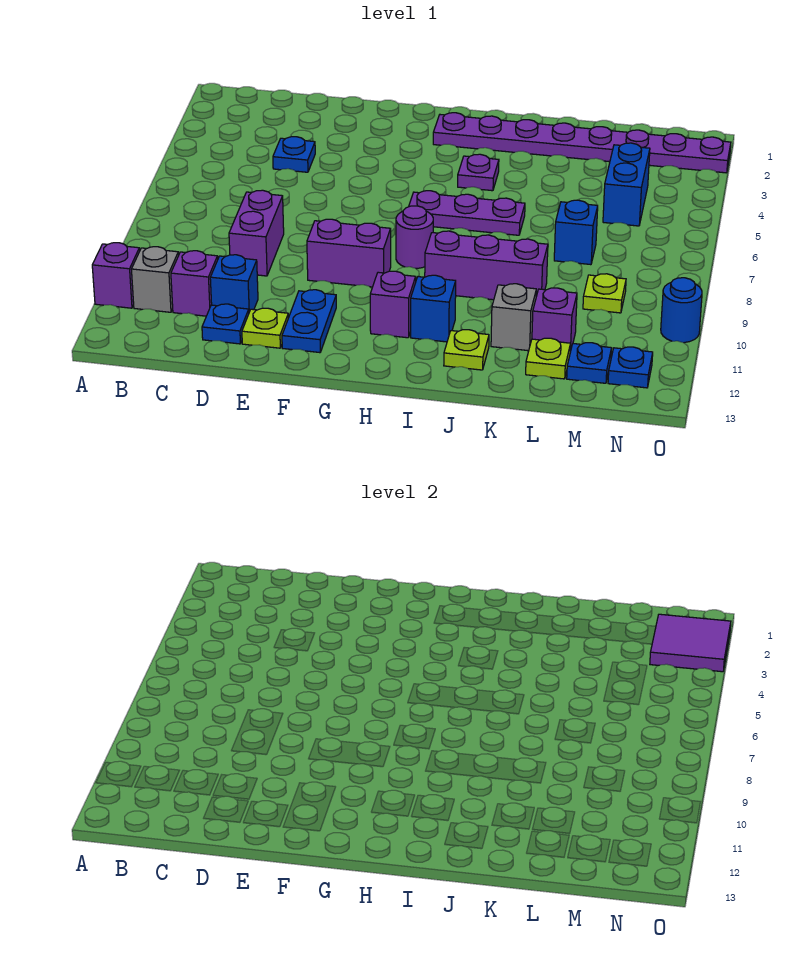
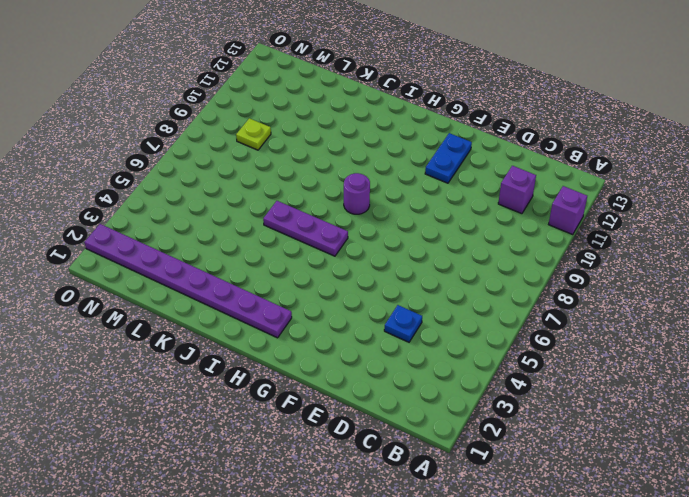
none -> grey brick B11 level 1
none -> purple brick D8:D9 level 1
none -> blue brick D11 level 1

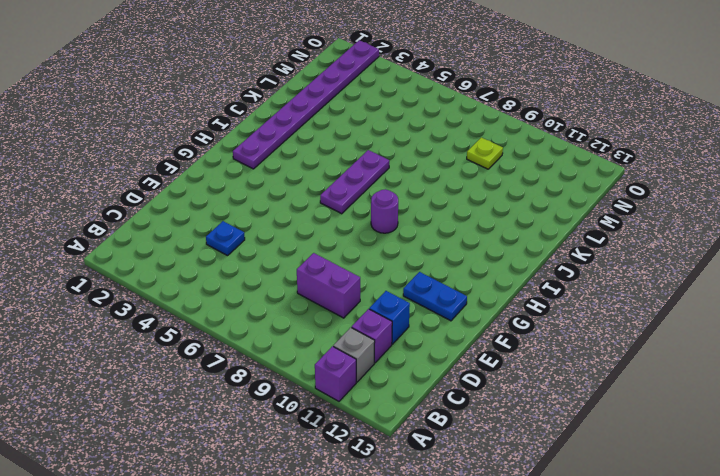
none -> blue plate D12 level 1
none -> lime plate E12 level 1
none -> purple brick F9:G9 level 1

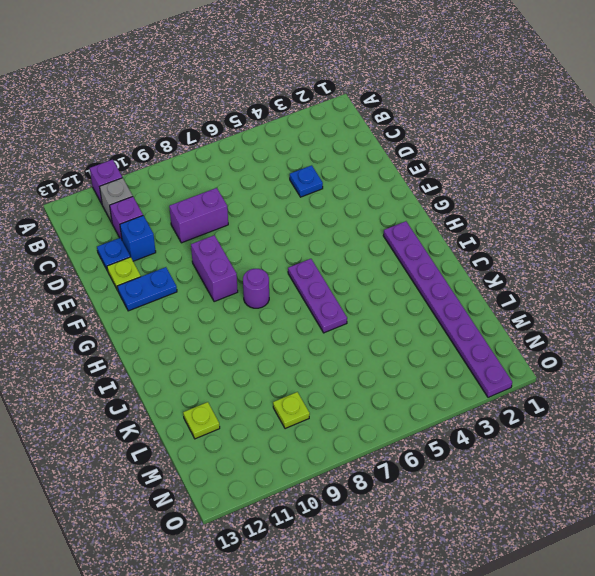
none -> purple brick H11 level 1
none -> purple plate I4 level 1
none -> purple brick I9:K9 level 1

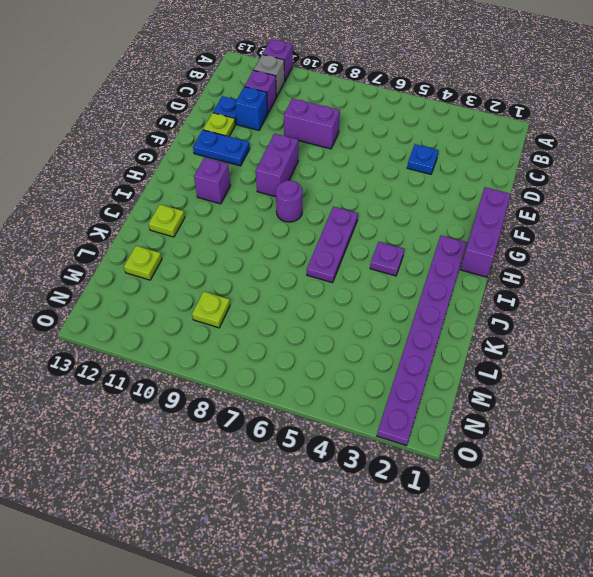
purple brick F1:H1 level 1 -> purple brick I9:K9 level 1
none -> blue brick I11 level 1
none -> grey brick K11 level 1
none -> blue brick L7 level 1

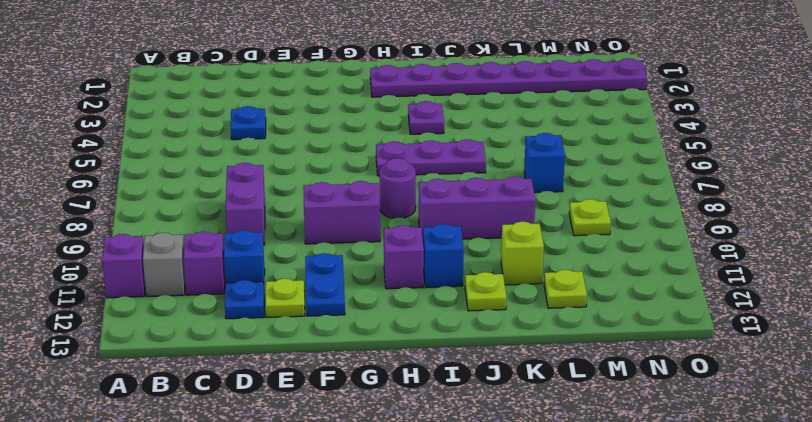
lime brick K11 level 1 -> grey brick K11 level 1
none -> purple brick L11 level 1
none -> blue brick M4:M5 level 1
none -> blue plate M12 level 1

